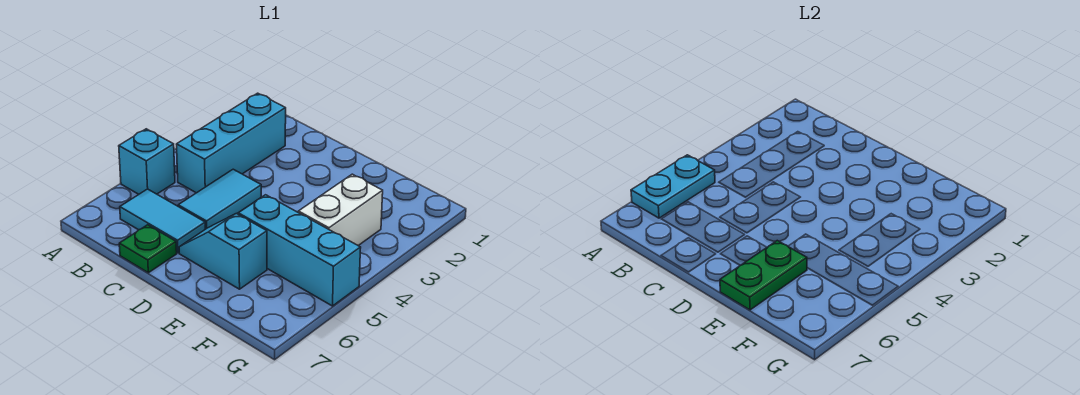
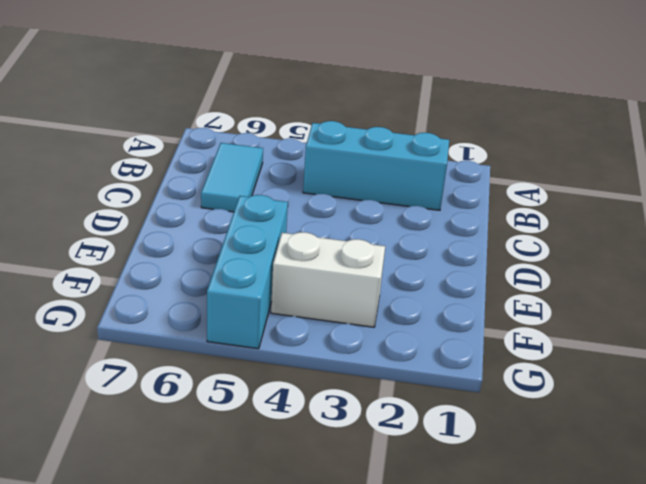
none -> cyan brick A5 level 1
none -> cyan tile C4:C5 level 1

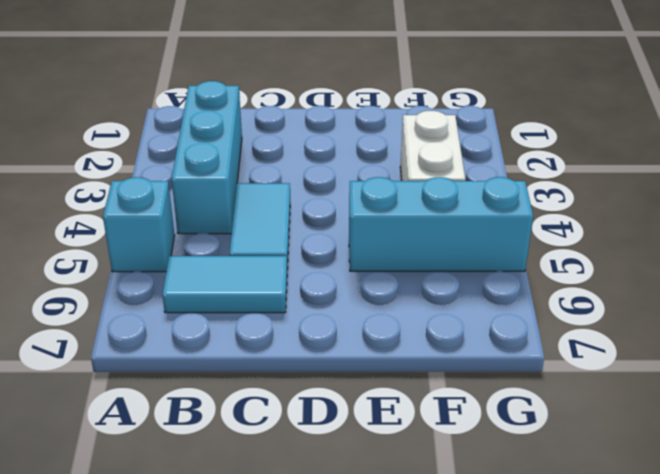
none -> green plate C7 level 1
none -> cyan slope D6:E6 level 1 top E

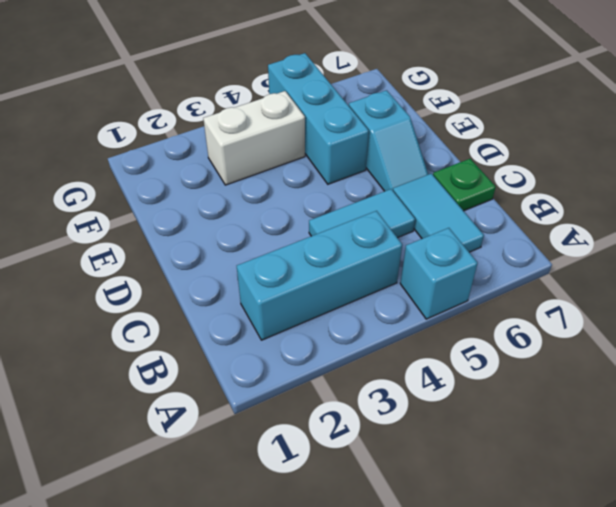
none -> cyan plate A5:A6 level 2
none -> green plate E6:E7 level 2

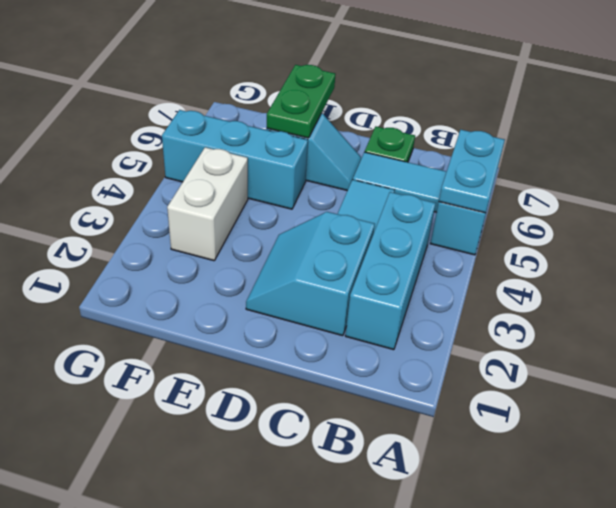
cyan slope C2:D3 level 1 top C -> none

